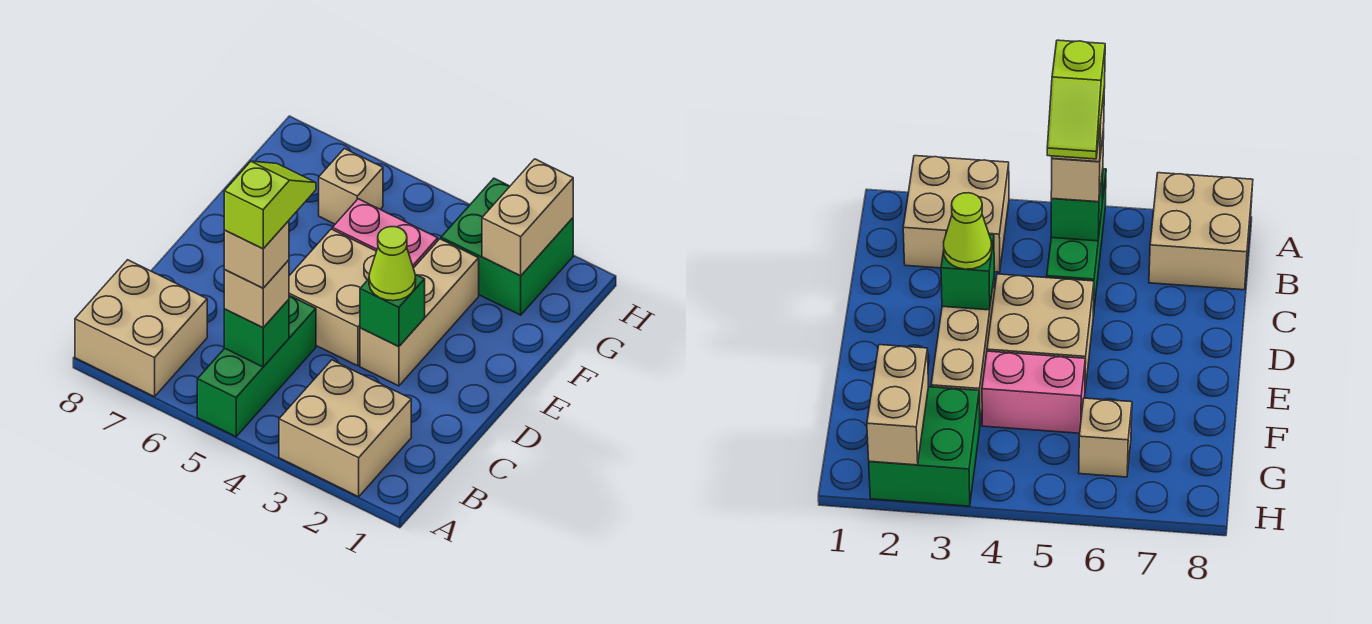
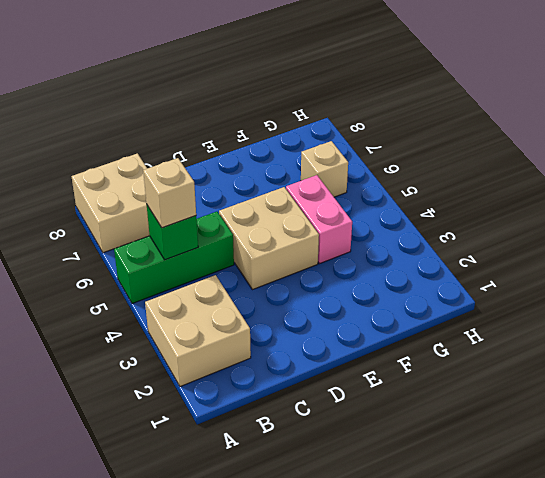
none -> tan brick D3:F3 level 1
none -> green brick G2:H3 level 1
none -> green brick D3 level 2

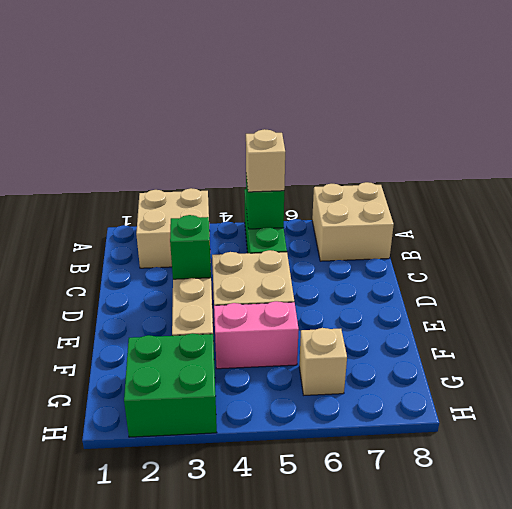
none -> tan brick G2:H2 level 2
none -> lime cone D3 level 3
none -> tan brick B5 level 4

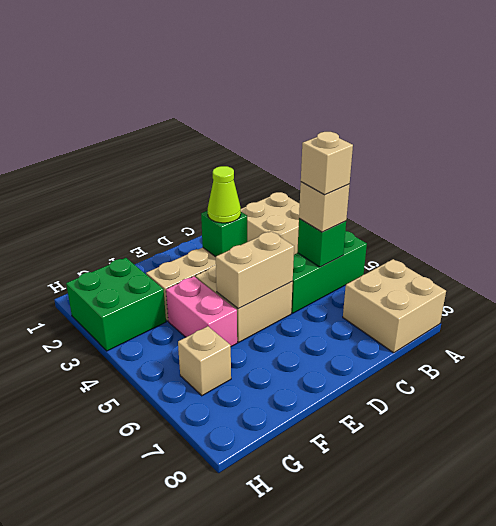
tan brick D5:E5 level 2 -> tan brick G2:H2 level 2
none -> lime slope B5:C5 level 5 top B

